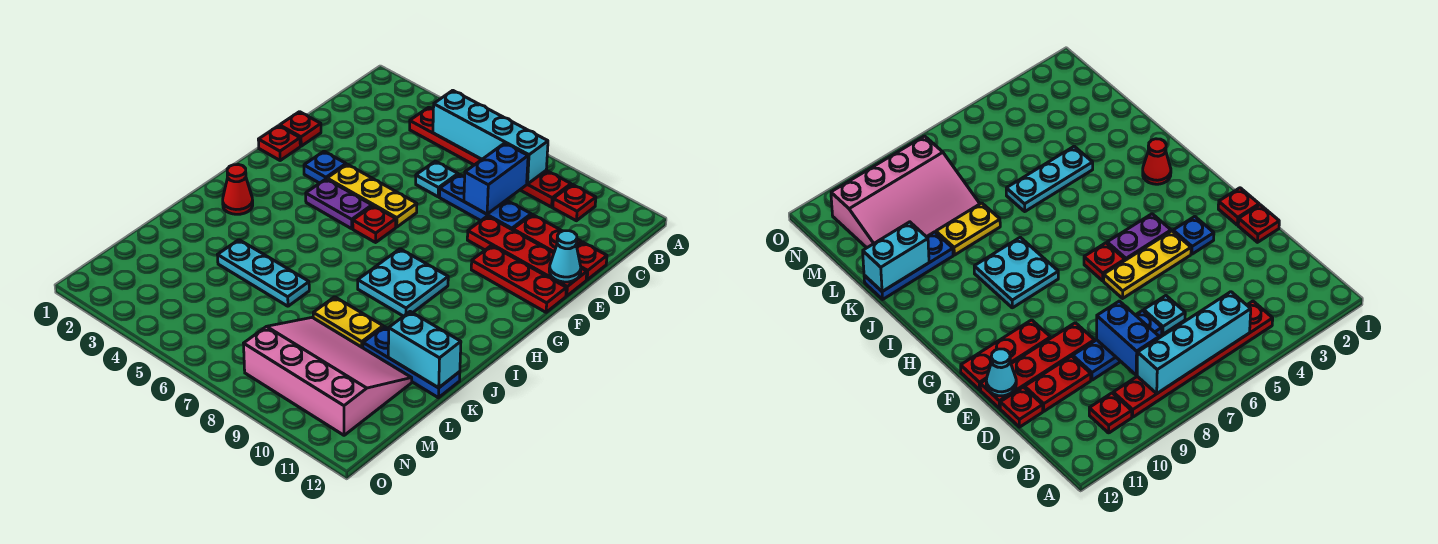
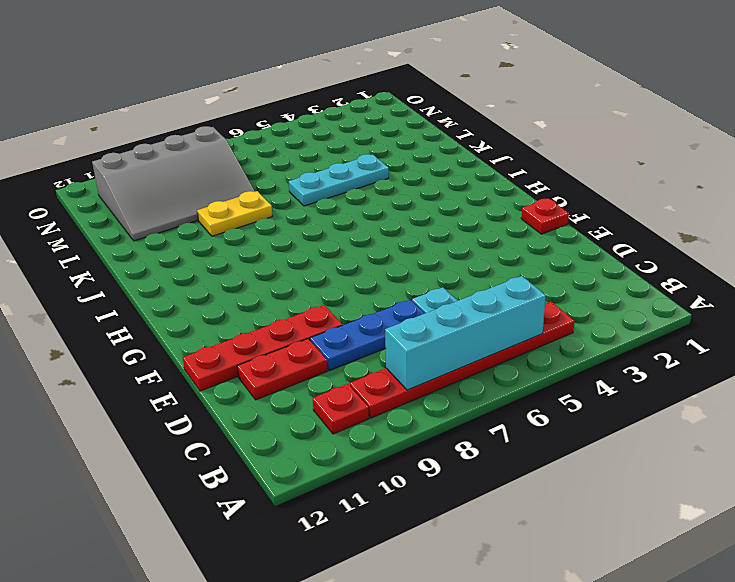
grey slope L8:N11 level 1 top N -> pink slope L8:N11 level 1 top N
none -> red plate D12 level 1
none -> red plate E1 level 1
none -> blue plate F3 level 1

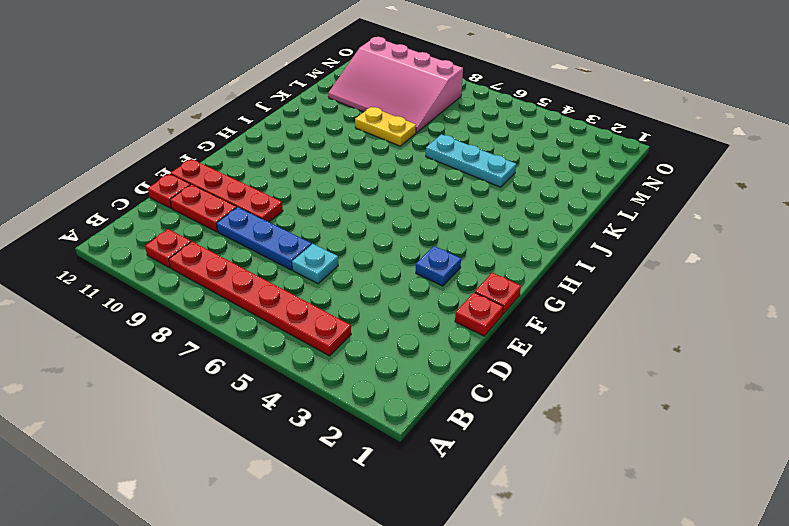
none -> yellow plate F4:F6 level 1
none -> red plate F10:F12 level 1
none -> purple plate G4:G5 level 1

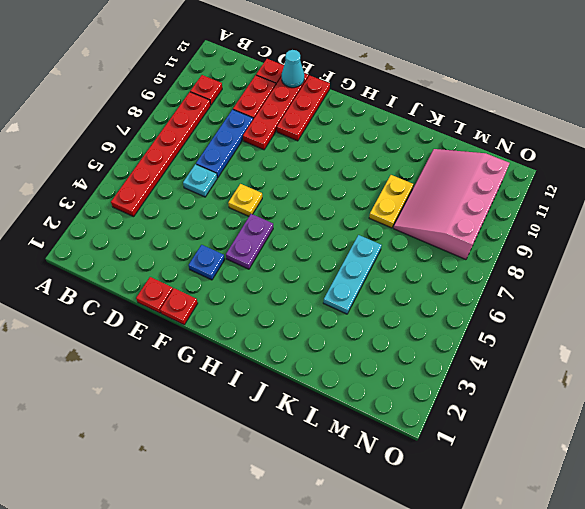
yellow plate F6 level 1 -> yellow plate F4:F6 level 1
none -> red plate G6 level 1
none -> cyan plate H8:I9 level 1
none -> red cone I2 level 1

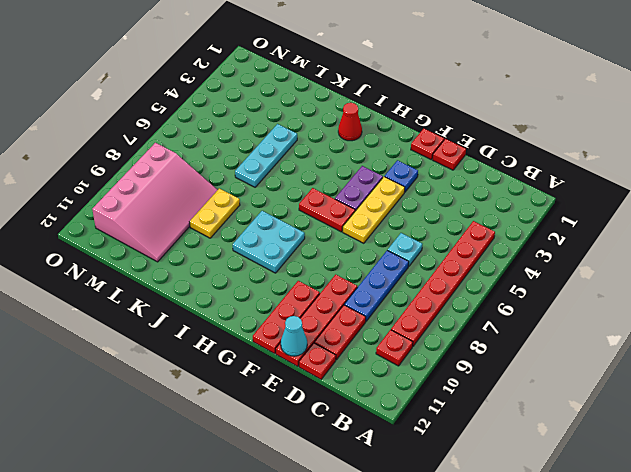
red plate G6:H6 level 1 -> red plate G6 level 1
none -> blue plate K10:K12 level 1
none -> cyan brick B5:B8 level 2
none -> blue brick C8:D8 level 2

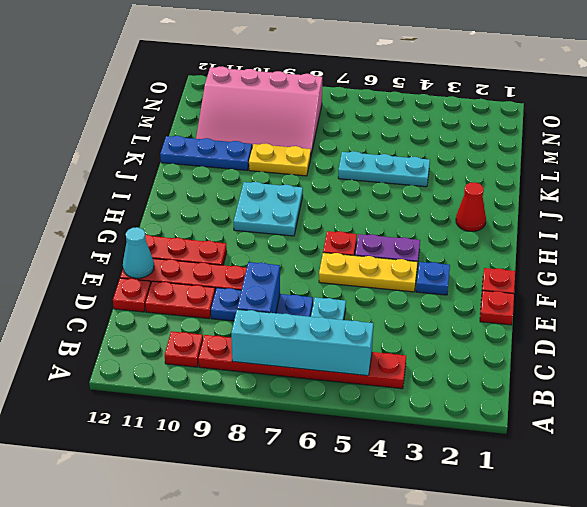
none -> cyan brick K11:K12 level 2

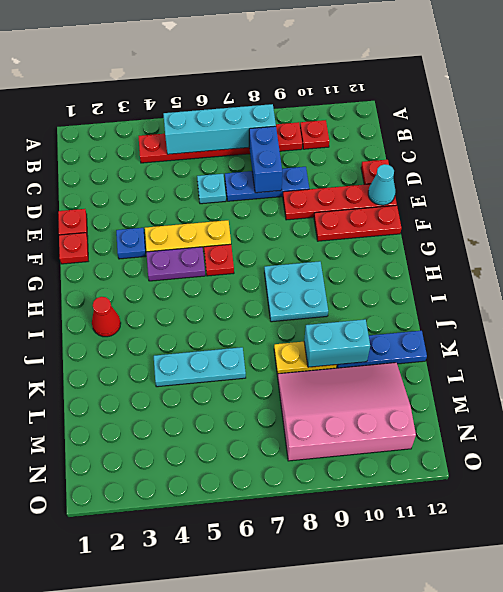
cyan brick K9:K10 level 2 -> cyan brick K11:K12 level 2
none -> red plate D10:D11 level 1

